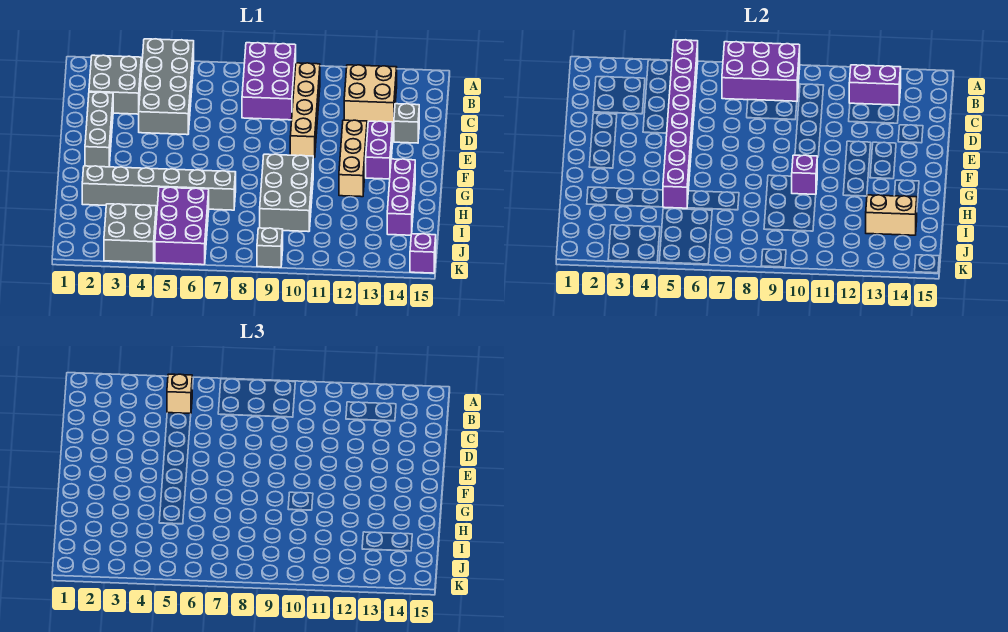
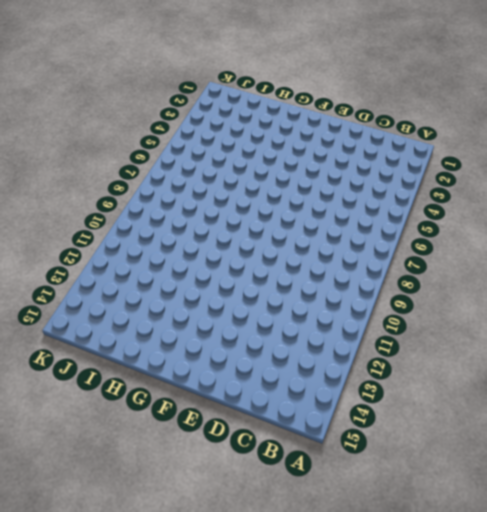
none -> grey brick A4:D5 level 1
none -> purple brick A8:C9 level 1
none -> grey brick B2:C3 level 1

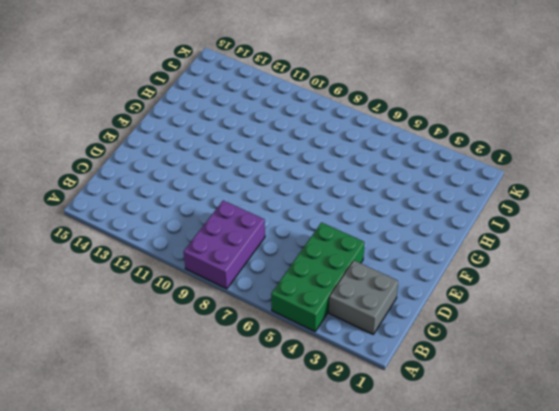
green brick A4:D5 level 1 -> grey brick A4:D5 level 1
none -> tan brick B10:E10 level 1
none -> tan brick B12:C13 level 1
none -> grey brick D2:F2 level 1

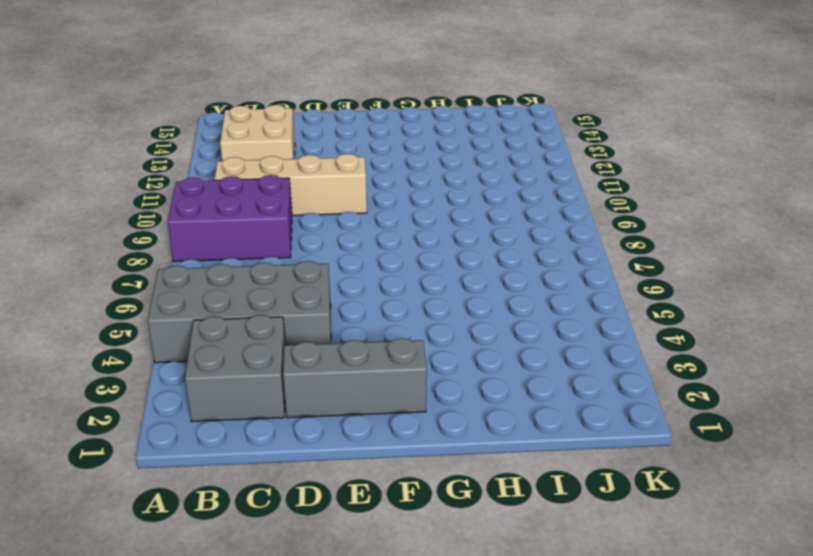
none -> grey brick D14 level 1
none -> tan brick E12:G12 level 1
none -> purple brick E13:F13 level 1

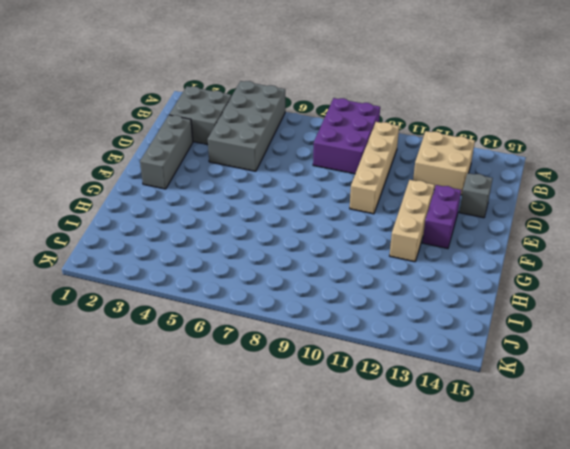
none -> grey brick G9:I10 level 1
none -> purple brick G14:I14 level 1
none -> grey brick H2:H7 level 1

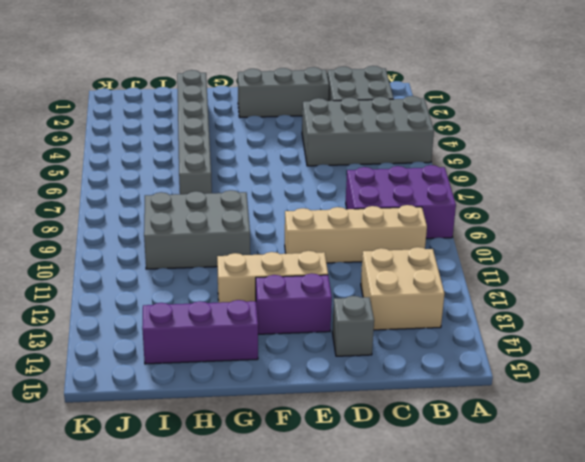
none -> purple brick I5:K6 level 1
none -> grey brick J3:K4 level 1
none -> grey brick K9 level 1

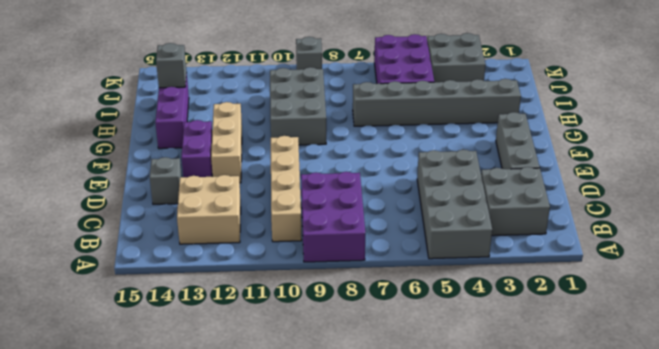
grey brick I14 level 2 -> tan brick I13:I14 level 2
none -> purple brick K15 level 1
none -> purple brick A5:H5 level 2
none -> purple brick A7:B9 level 2

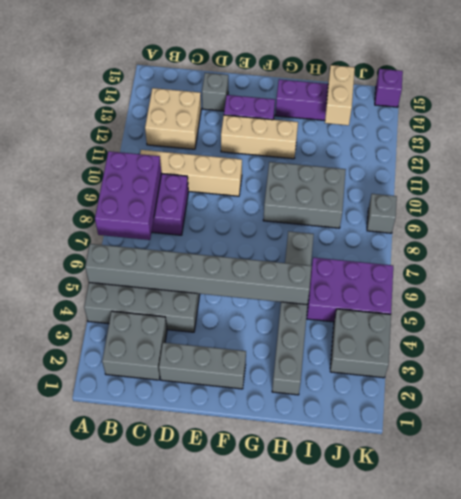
grey brick A5:H5 level 2 -> purple brick A5:H5 level 2
none -> purple brick B12:B13 level 2
none -> purple brick G10 level 2
none -> tan brick B5 level 3

